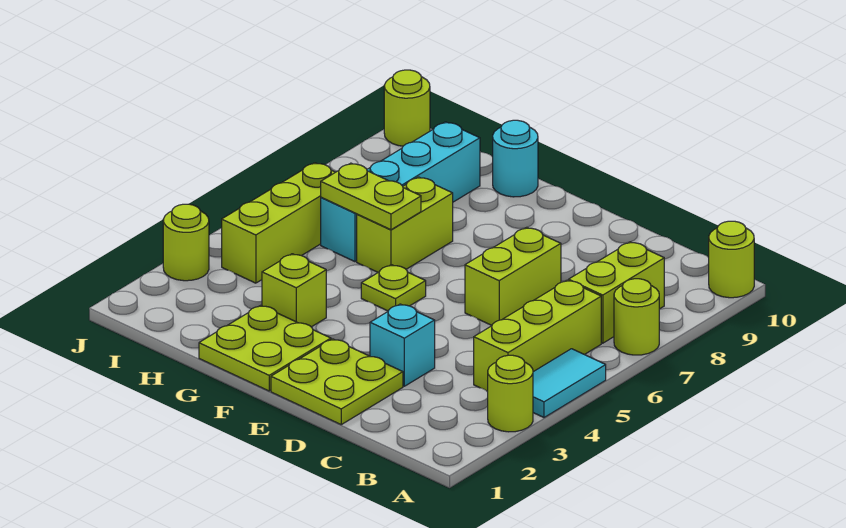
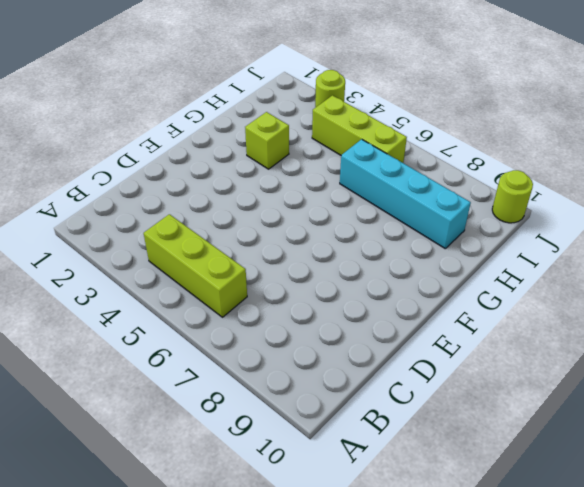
none -> lime round brick A3 level 1
none -> cyan tile A4:A5 level 1
none -> lime round brick A7 level 1

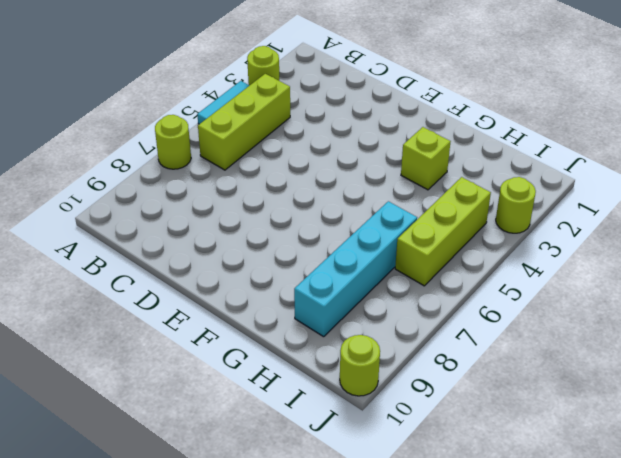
none -> lime round brick A10 level 1
none -> lime brick B7:B8 level 1
none -> lime plate D1:E2 level 1

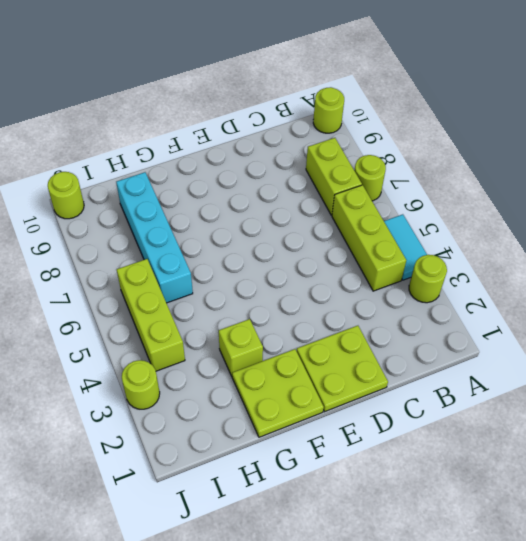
none -> cyan brick D3 level 1
none -> lime brick D6:D7 level 1
none -> lime plate F5 level 1

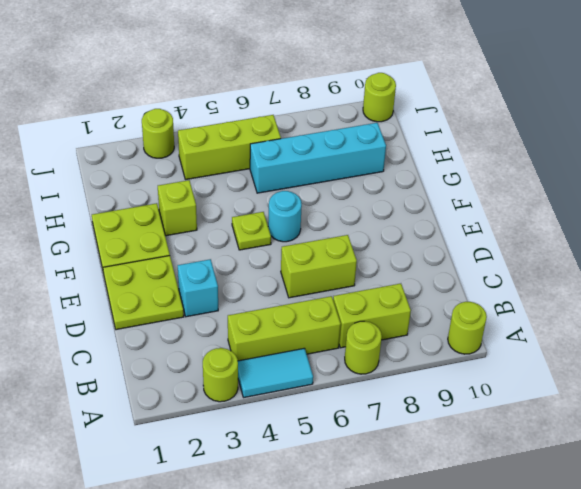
cyan round brick F6 level 1 -> cyan round brick G10 level 1
none -> lime brick G6:G7 level 1
none -> lime plate G6:H6 level 2

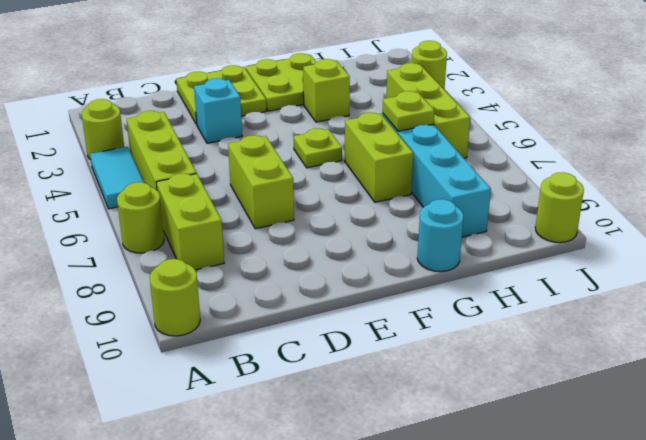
lime plate H6 level 2 -> lime plate G6:H6 level 2

